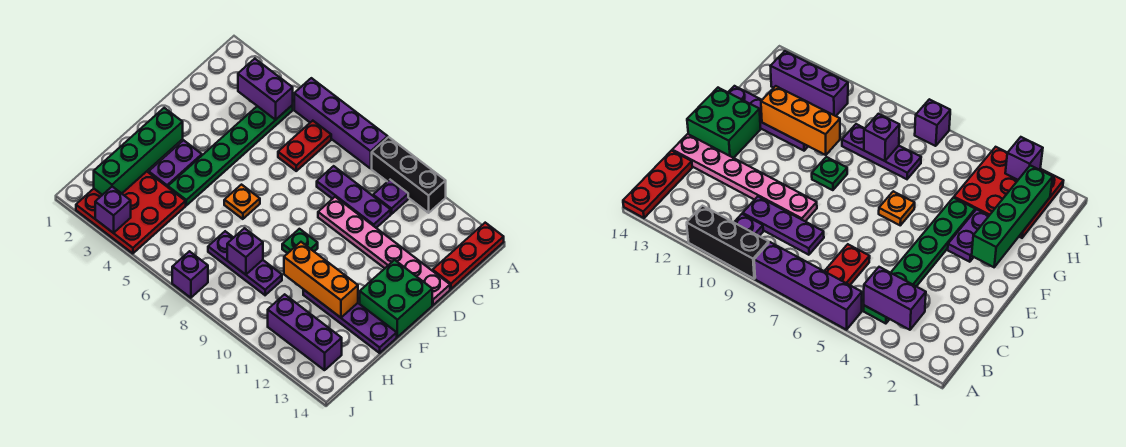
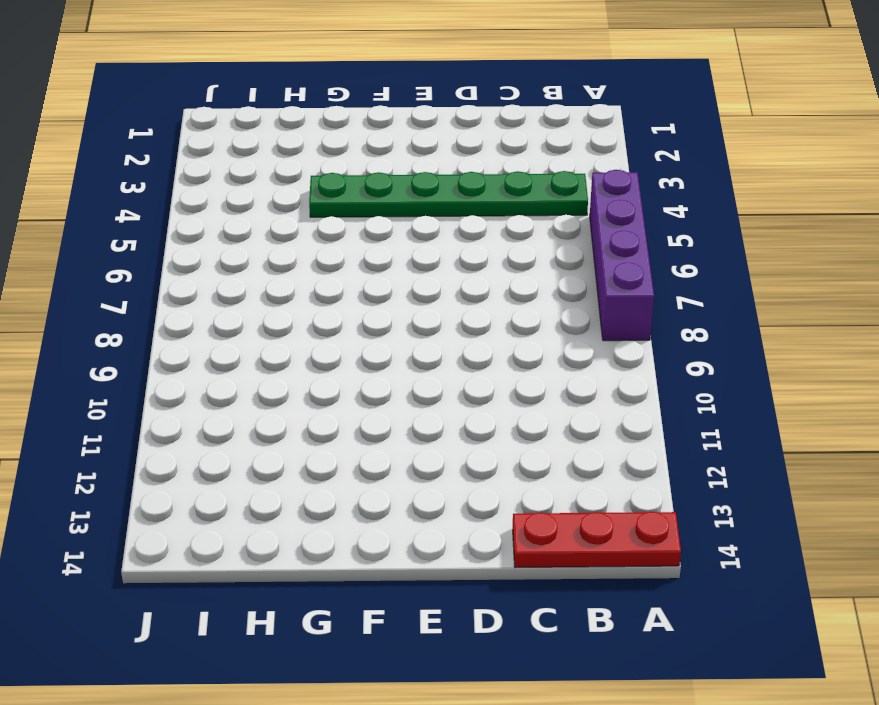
none -> black brick A9:A11 level 1
none -> red plate B6:C6 level 1
none -> purple plate B10 level 1

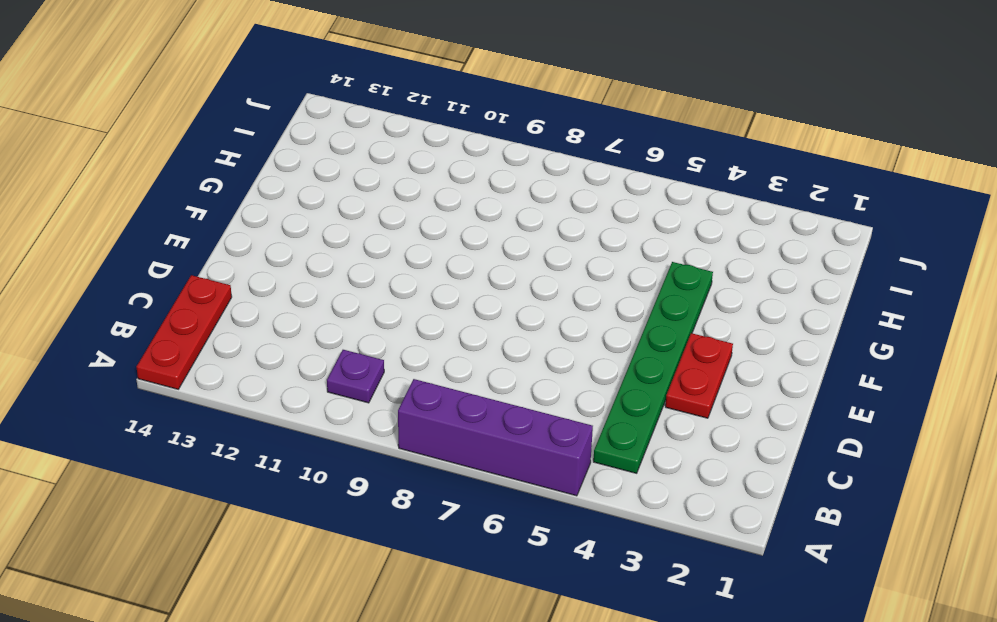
red plate D3:E3 level 1 -> red plate B6:C6 level 1
none -> black brick A9:A11 level 1
none -> purple plate C8:C10 level 1
none -> pink plate D9:D14 level 1

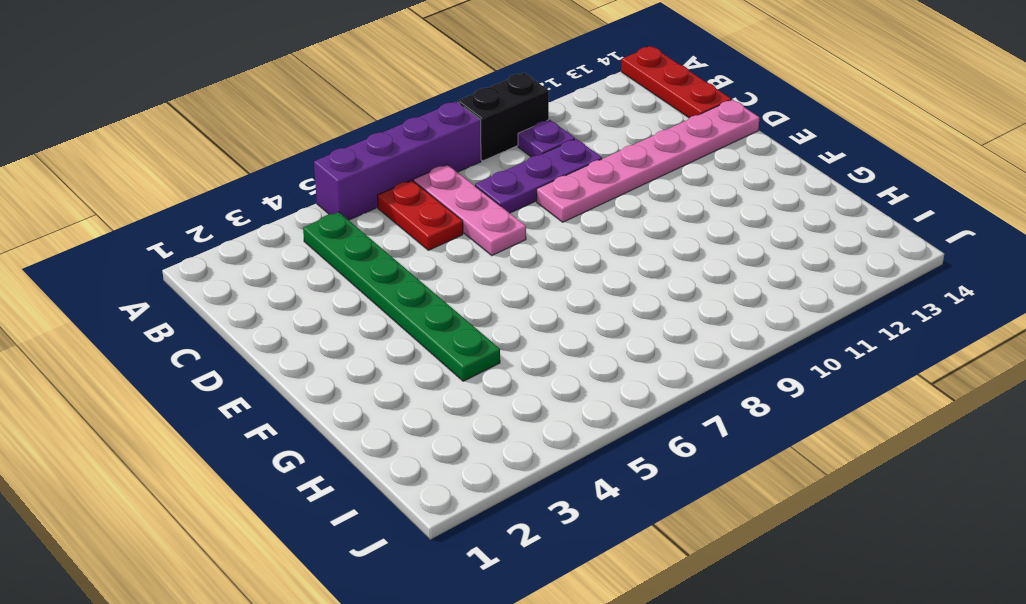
black brick A9:A10 level 1 -> black brick A9:A11 level 1
pink plate B7:D7 level 1 -> none
none -> green brick E13:F14 level 1
none -> purple plate F3:G3 level 1
none -> orange plate F6 level 1

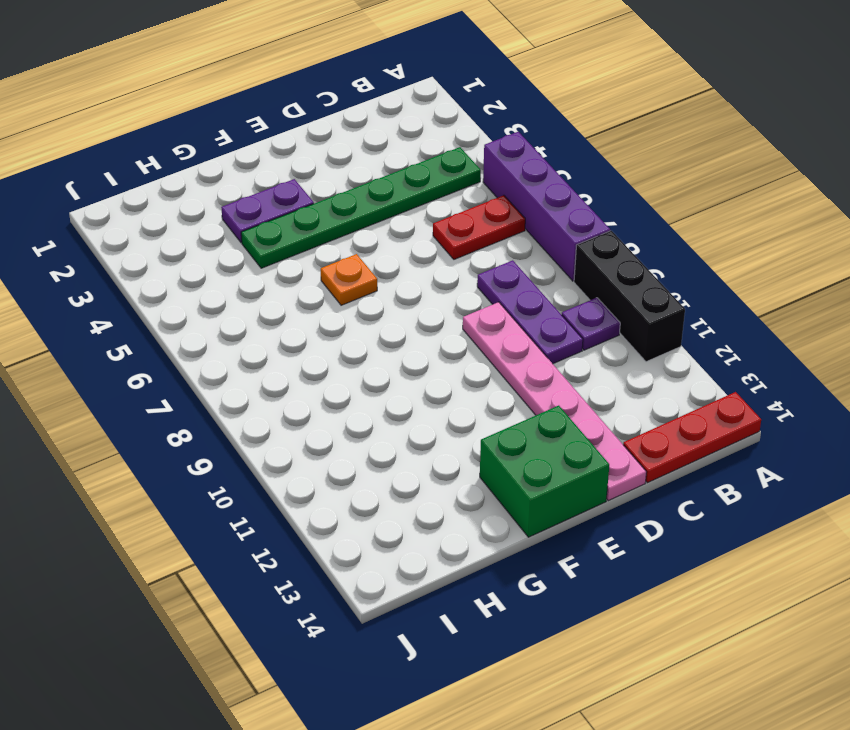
none -> green plate F9 level 1
none -> purple plate G11:G14 level 1
none -> red plate H2:J4 level 1

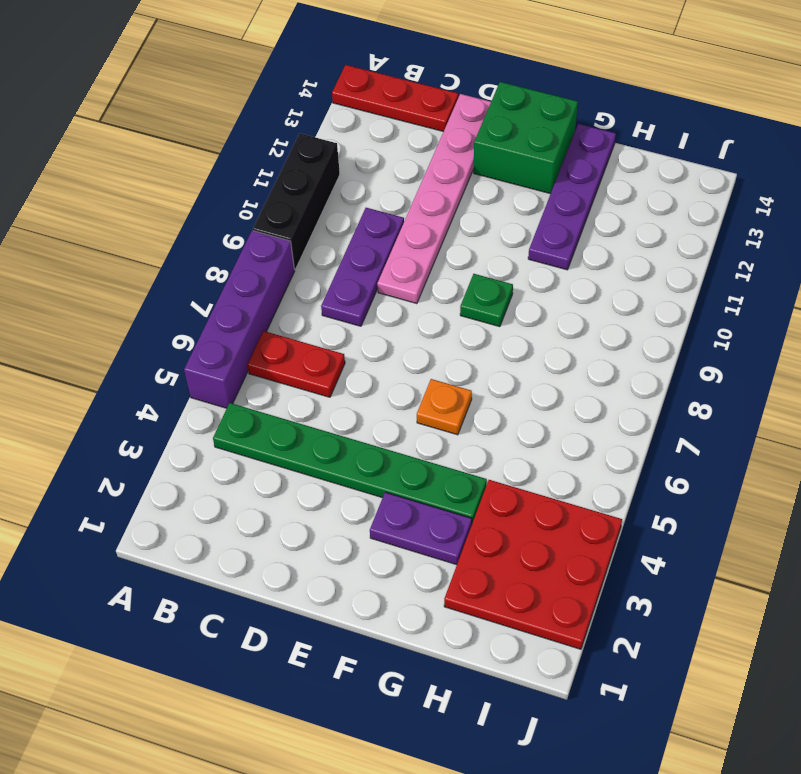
none -> purple plate B10 level 1
none -> purple plate H7:H9 level 1
none -> purple brick I11:I13 level 1

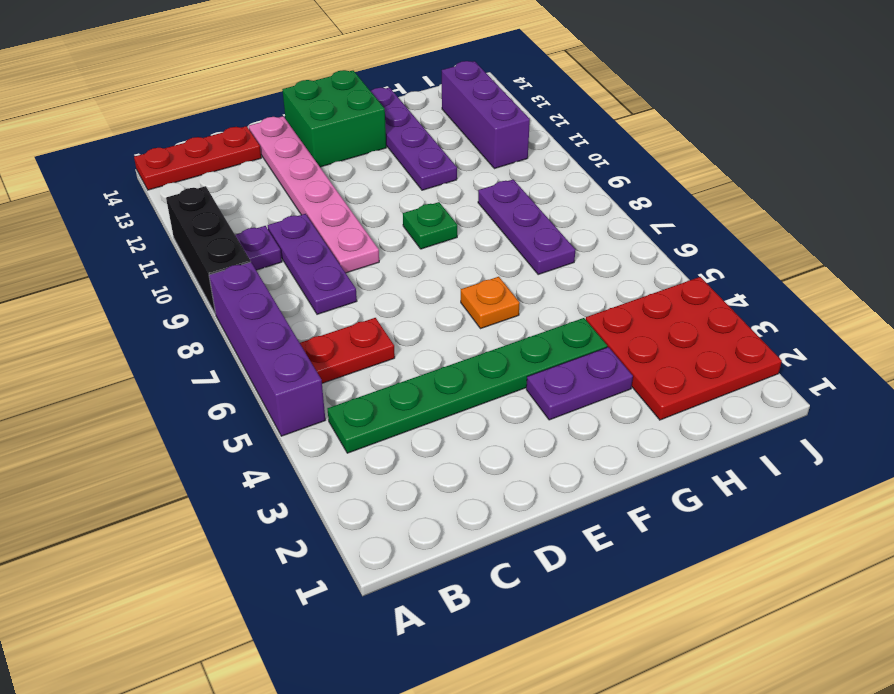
none -> purple brick J7 level 1
none -> purple brick B3:B4 level 2
none -> green brick F2:I2 level 2

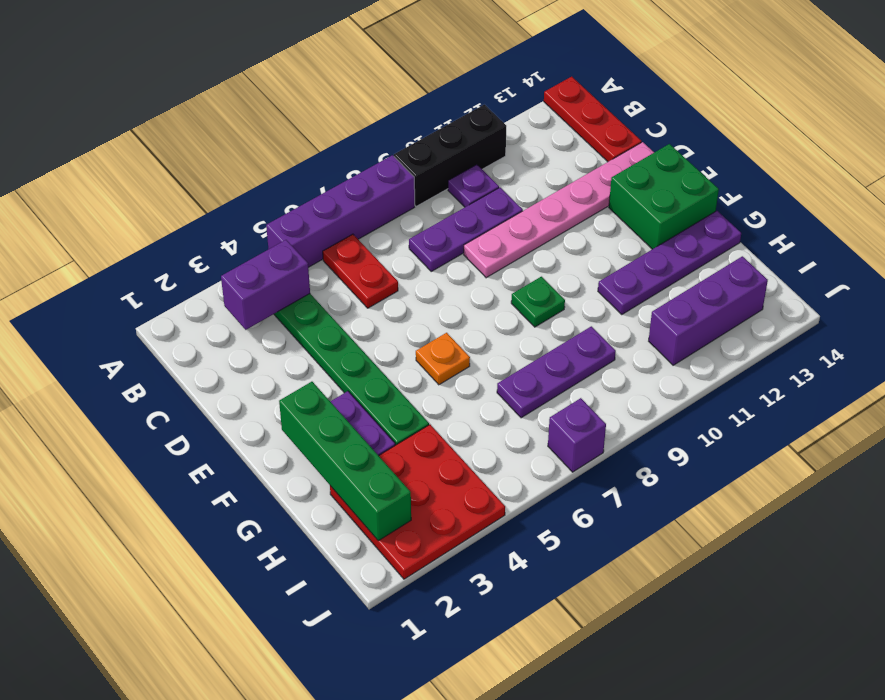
none -> orange brick G10:G12 level 2
none -> purple brick H8 level 2
none -> purple brick J3 level 2

